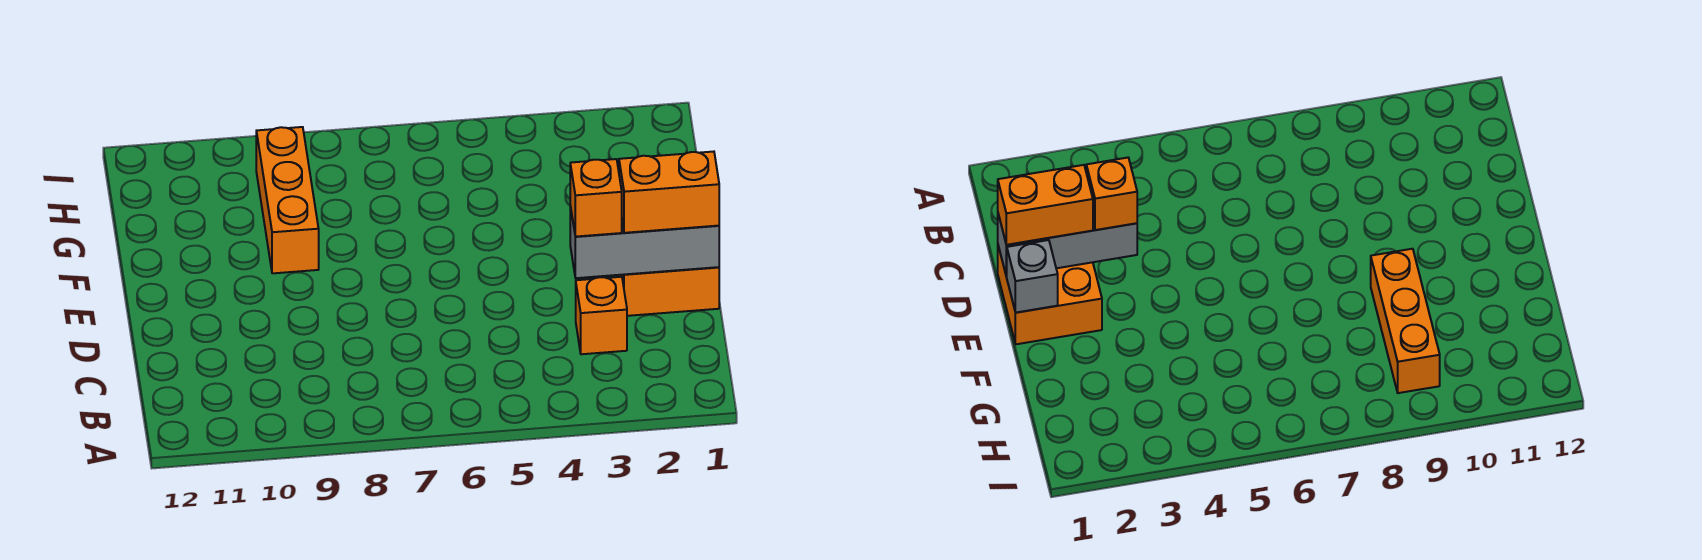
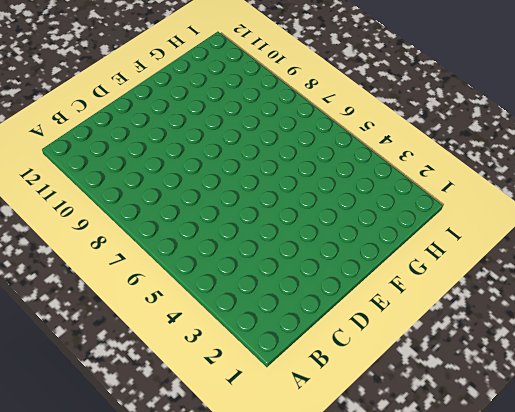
none -> orange brick C3 level 1
none -> orange brick D1:E2 level 1

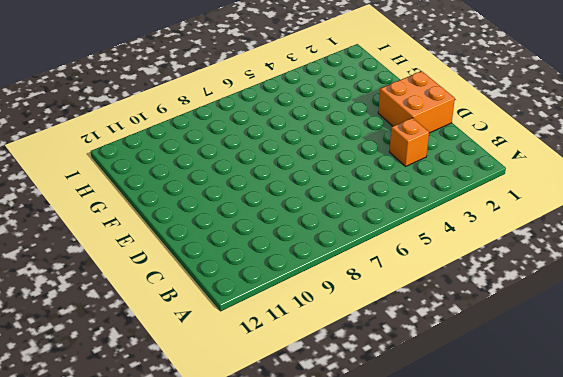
none -> orange brick F9:H9 level 1
none -> grey brick D1:D3 level 2

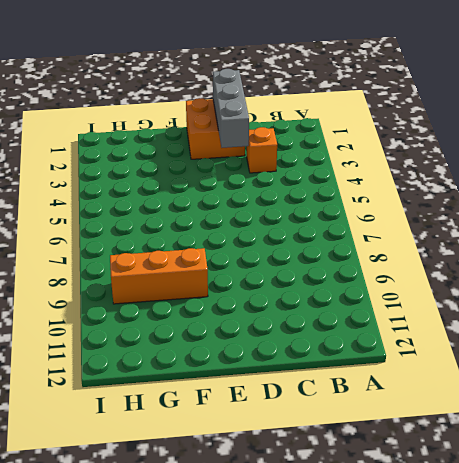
none -> grey brick E1 level 2
none -> orange brick D1:D2 level 3

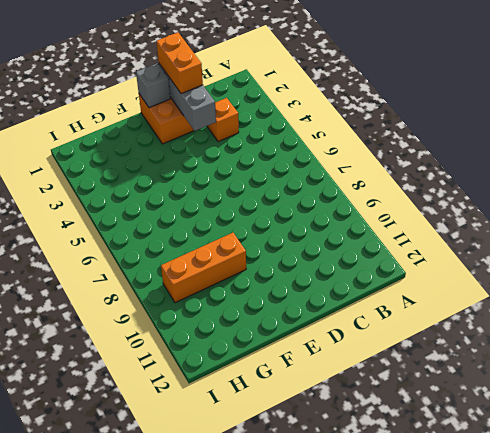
none -> orange brick D3 level 3

